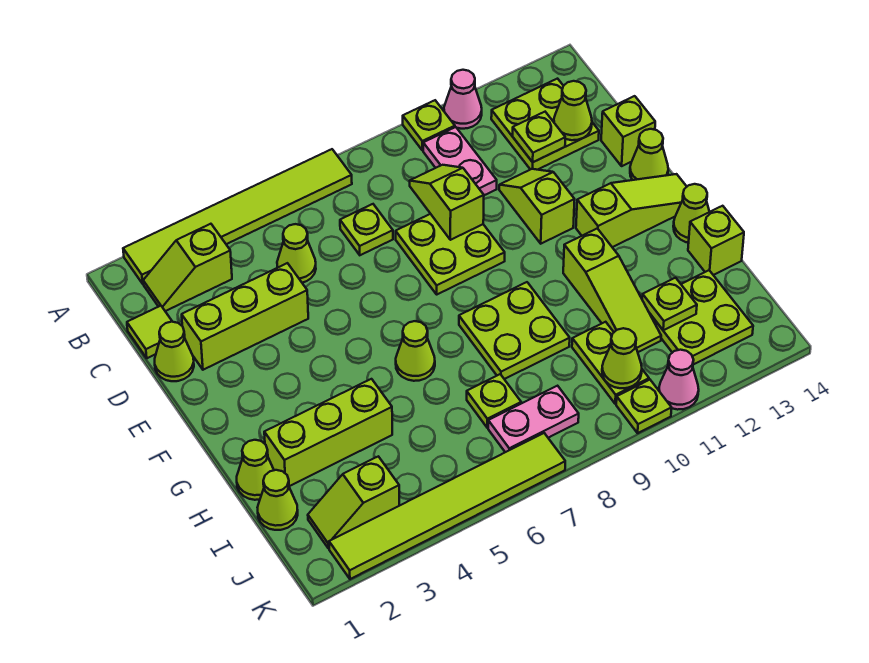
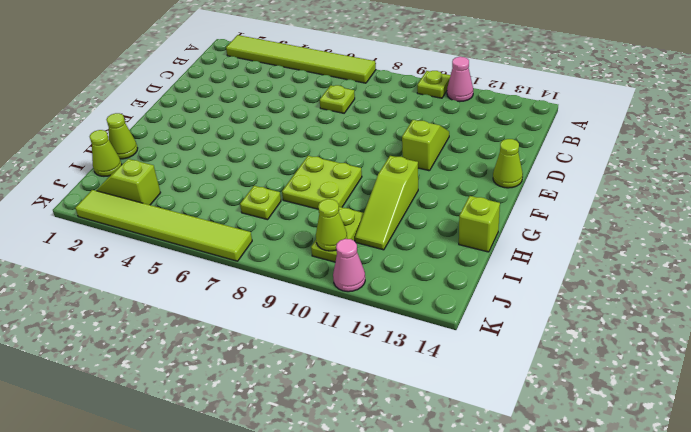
none -> lime slope B2:B3 level 1 top 3
none -> pink plate B10:C10 level 1
none -> lime plate B12:C13 level 1
none -> lime tile C1 level 1

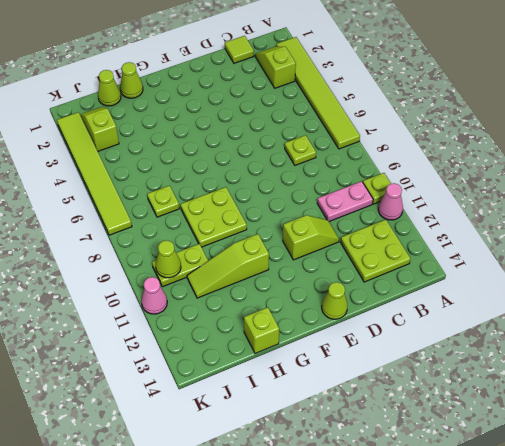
none -> lime cone C5 level 1
none -> lime cone D1 level 1
none -> lime brick D2:D4 level 1
none -> lime plate D8:E9 level 1

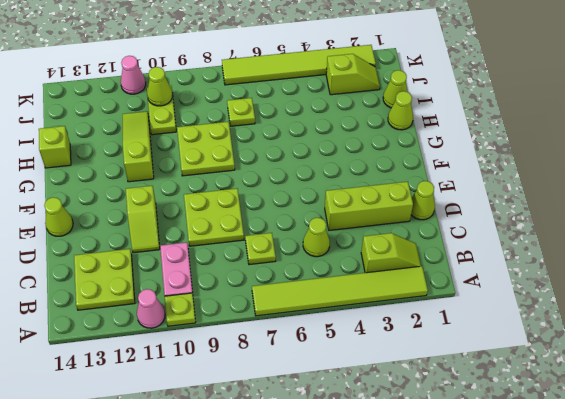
none -> lime tile C1 level 1
none -> lime brick D14 level 1
none -> lime slope F12:F14 level 1 top 12
none -> lime cone G6 level 1

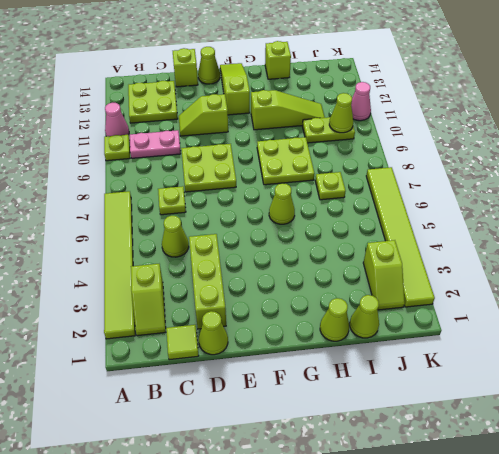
none -> lime cone G14 level 1
none -> lime brick H2:H4 level 1
none -> lime plate I12:J13 level 1
none -> pink plate J7:J8 level 1

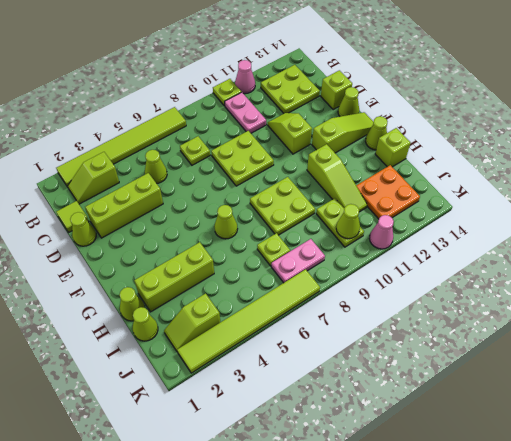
orange plate I12:J13 level 1 -> lime plate I12:J13 level 1
none -> lime plate K10 level 1
none -> lime slope C9:D9 level 2 top D
none -> lime plate C12 level 2
none -> lime cone C13 level 2

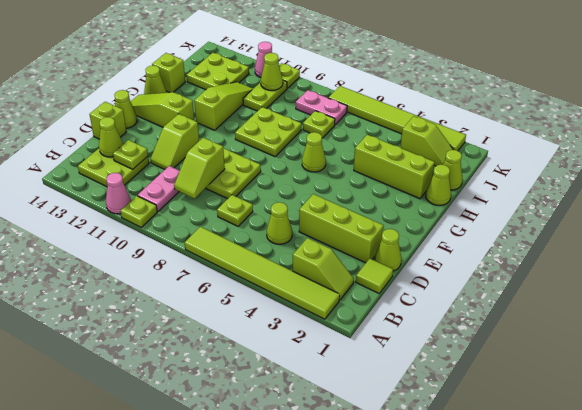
none -> lime plate I12 level 2

